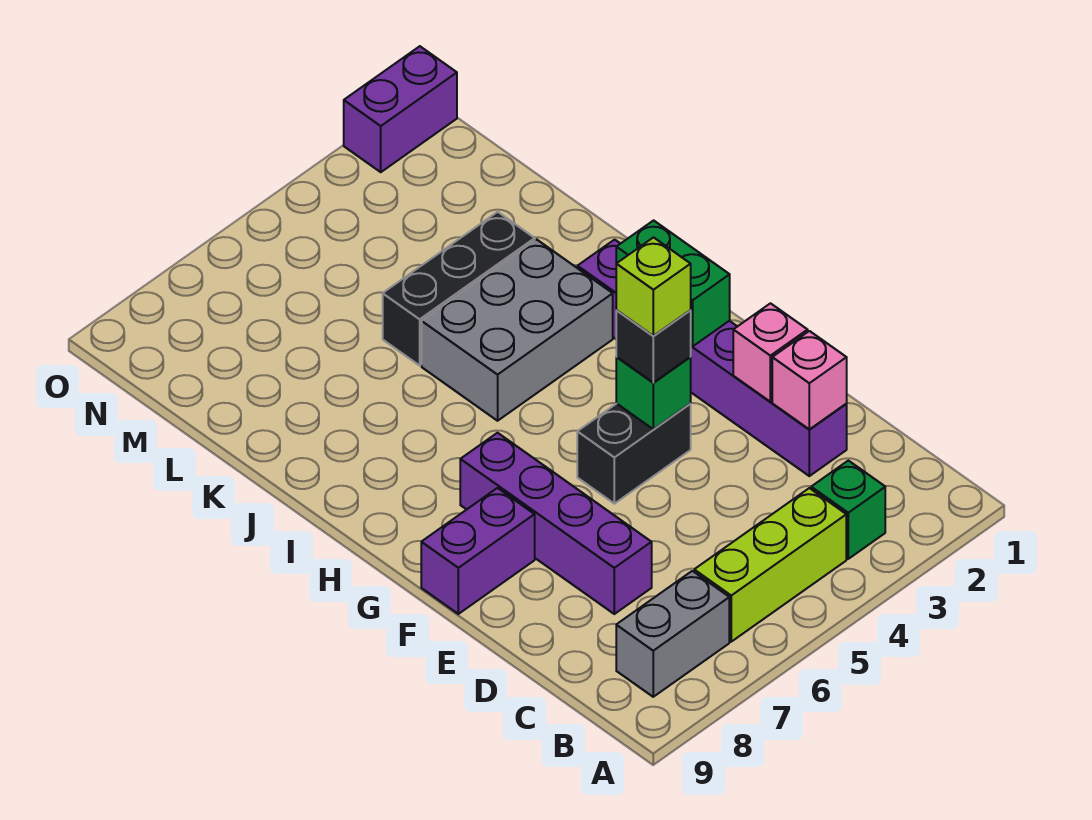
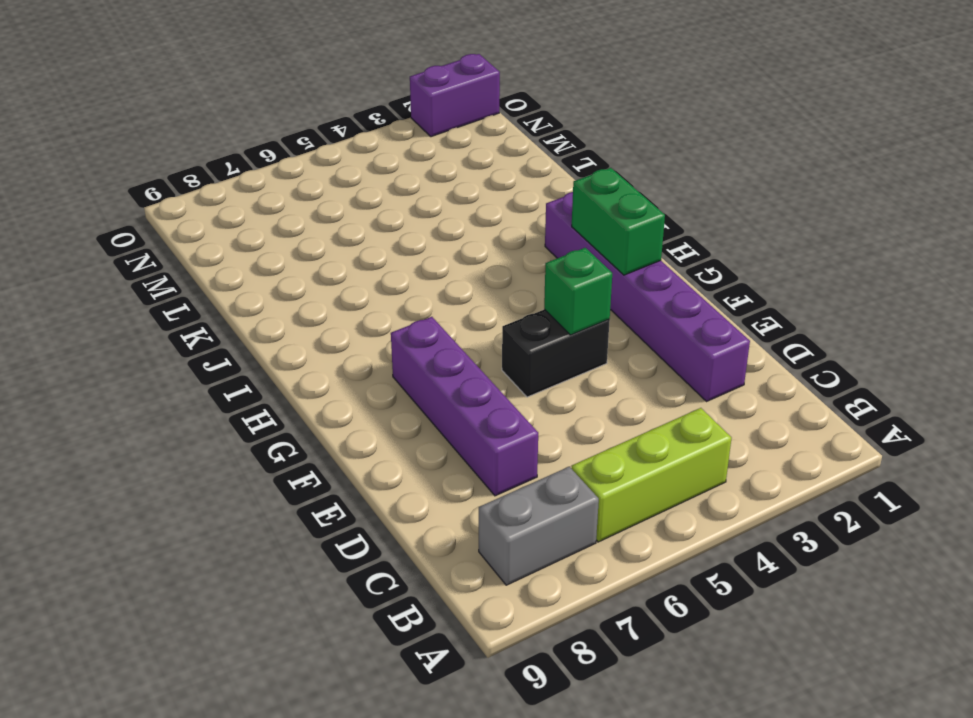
none -> green brick B3 level 1
none -> purple brick F8:F9 level 1
none -> grey brick I3:J5 level 1

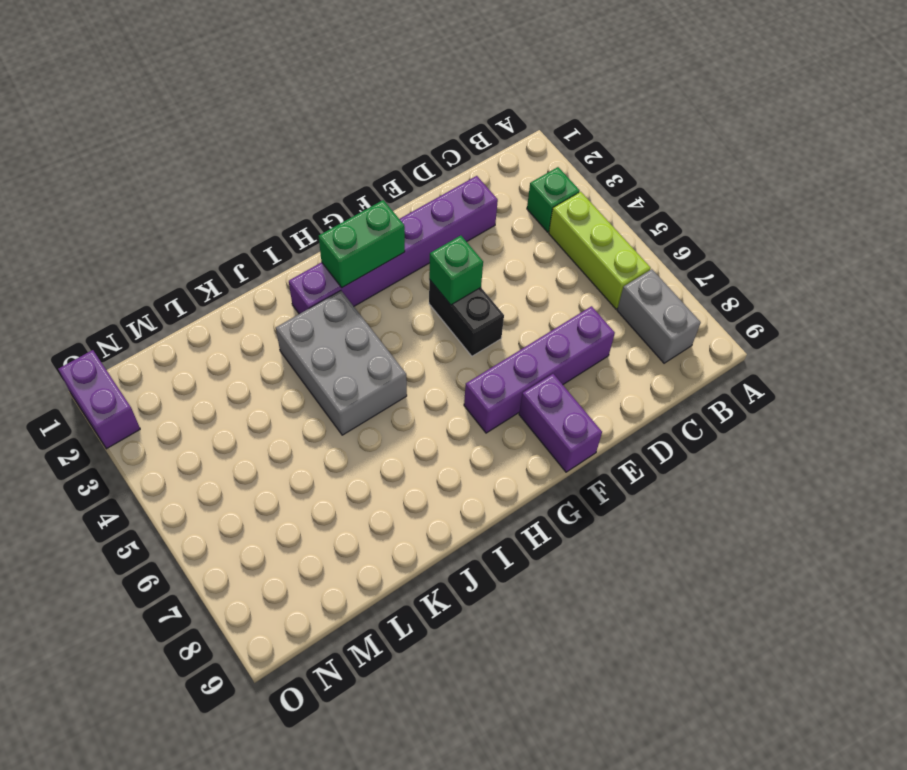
none -> black brick K3:K5 level 1
none -> pink brick D2 level 2
none -> pink brick E2 level 2

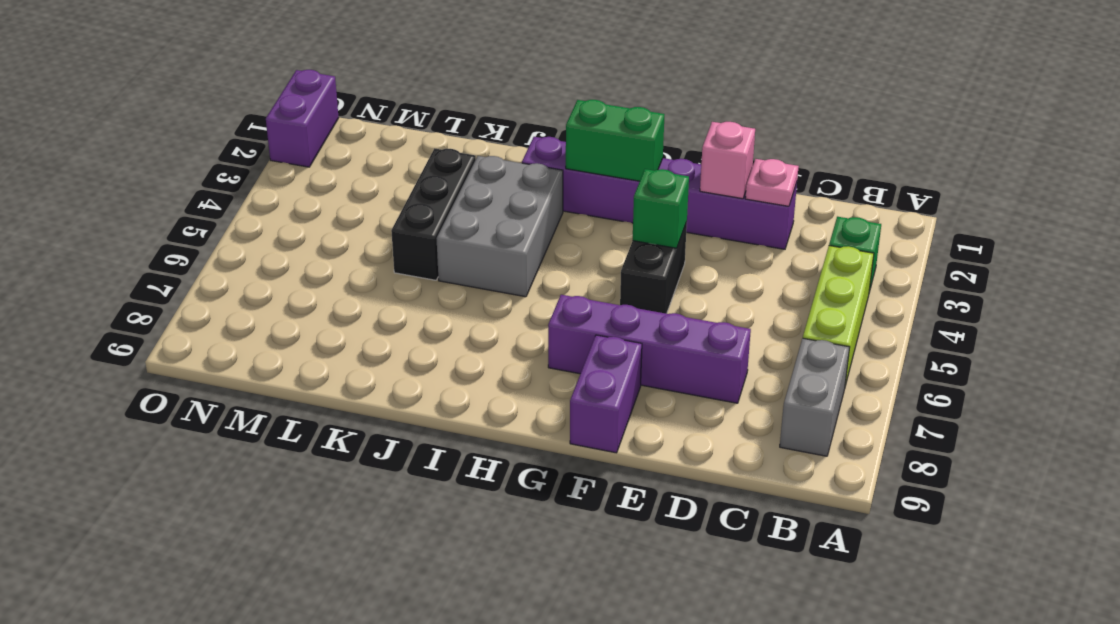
pink plate D2 level 2 -> pink brick D2 level 2
none -> black brick F4 level 3
none -> lime brick F4 level 4

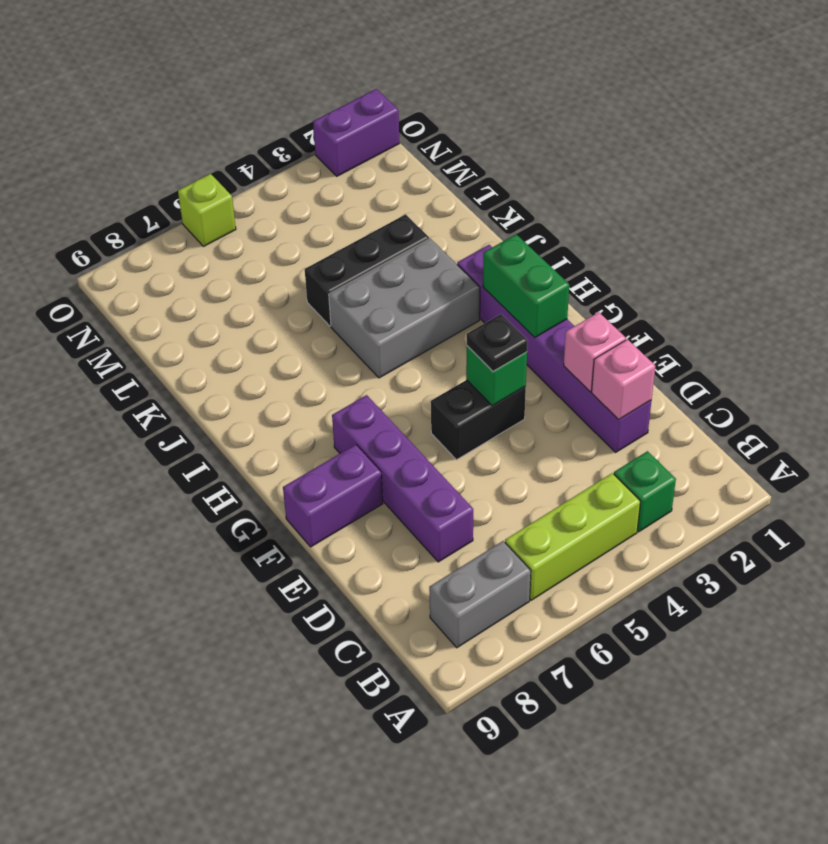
black plate F4 level 3 -> black brick F4 level 3
lime brick O6 level 1 -> lime brick F4 level 4

